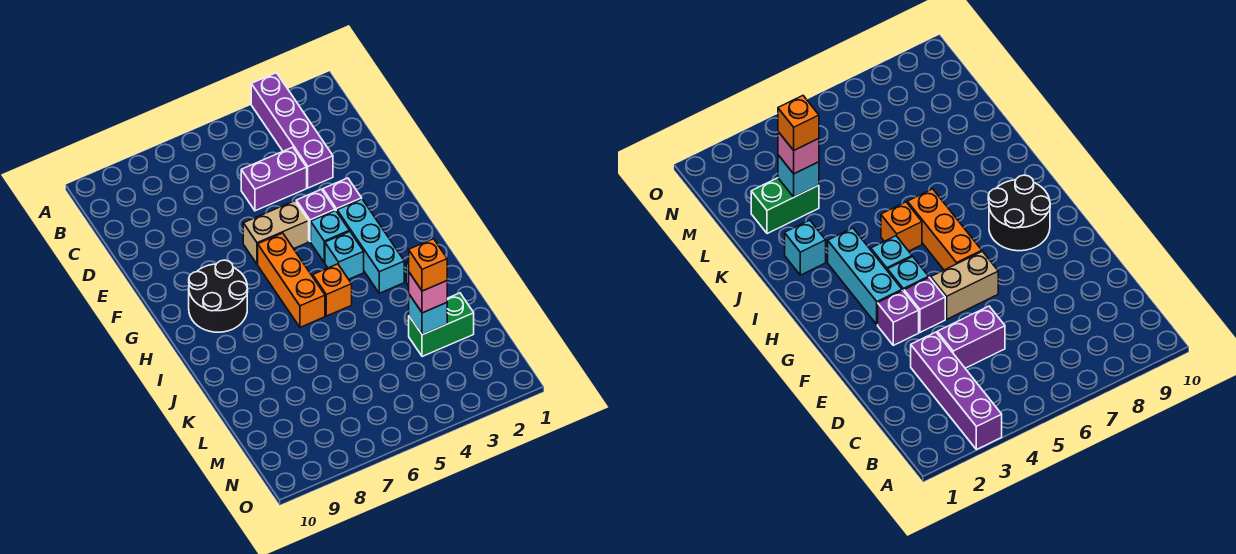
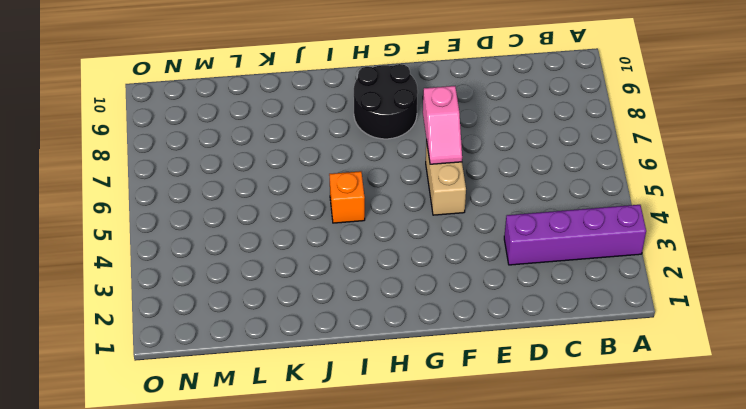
pink slope F6:F7 level 2 top 7 -> none
none -> purple brick D4:D5 level 1
none -> purple brick F3 level 1
none -> purple brick F4 level 1

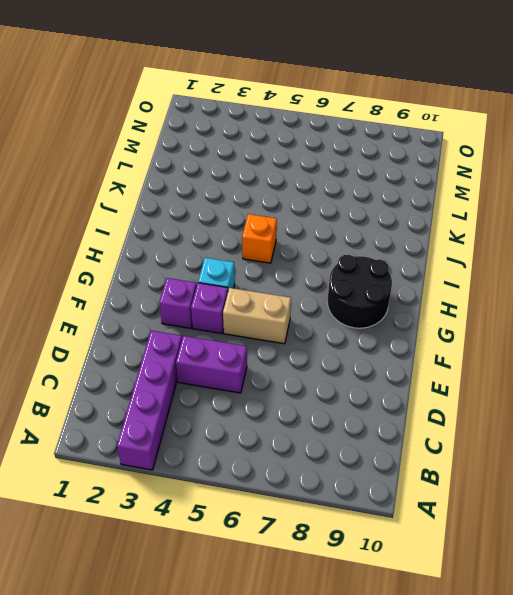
none -> cyan brick G3:I3 level 1
none -> orange brick G6:I6 level 1
none -> cyan brick H4 level 1

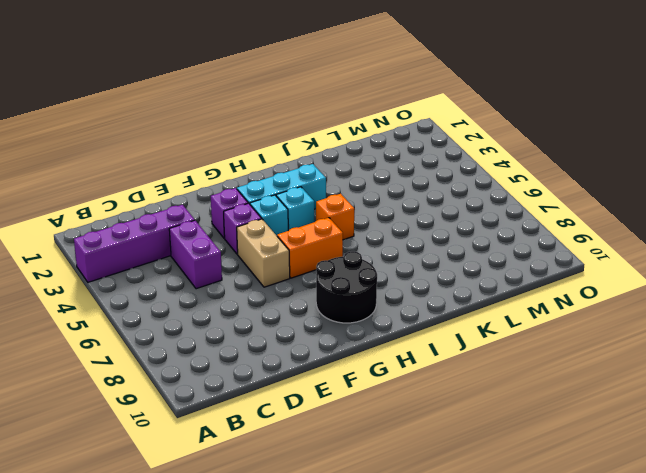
orange brick G6:H6 level 1 -> orange brick G6:I6 level 1
none -> cyan brick J2 level 1
none -> green brick L2:L3 level 1
none -> cyan brick L3 level 2

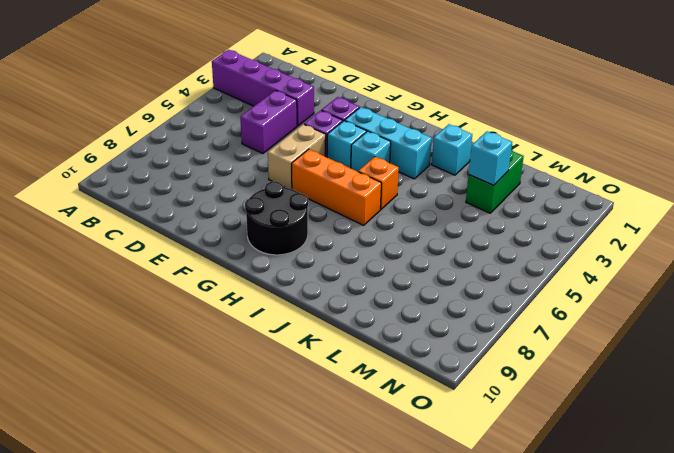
none -> pink brick L3 level 3
none -> orange brick L3 level 4

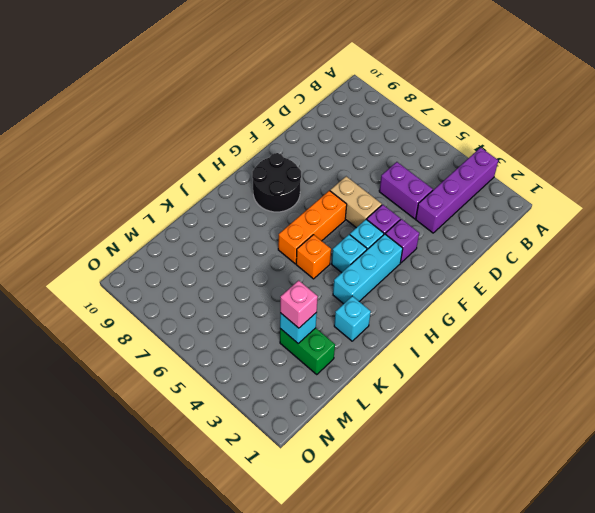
none -> orange brick L3 level 4

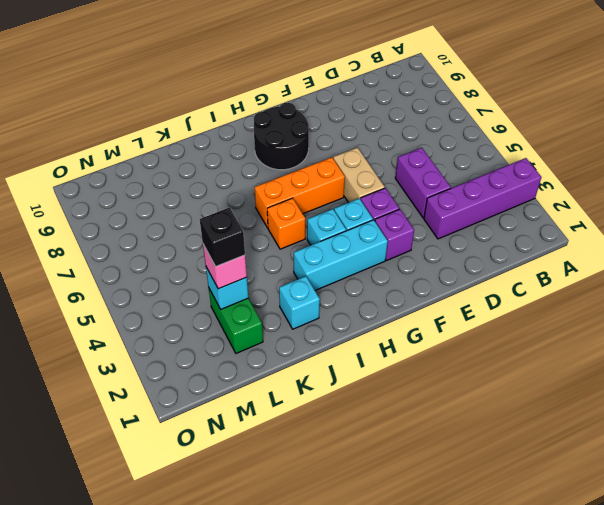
black brick L3 level 4 -> orange brick L3 level 4

